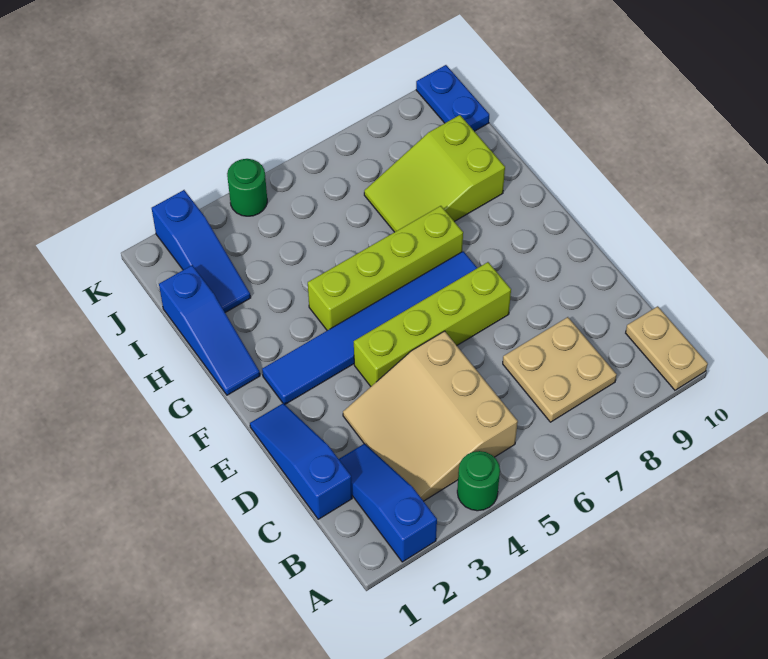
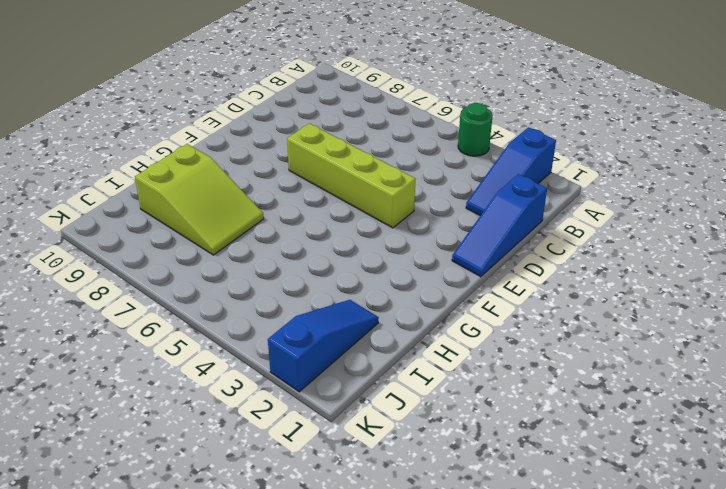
none -> tan plate A10:B10 level 1
none -> tan slope B3:D5 level 1 top 5
none -> tan plate B7:C8 level 1

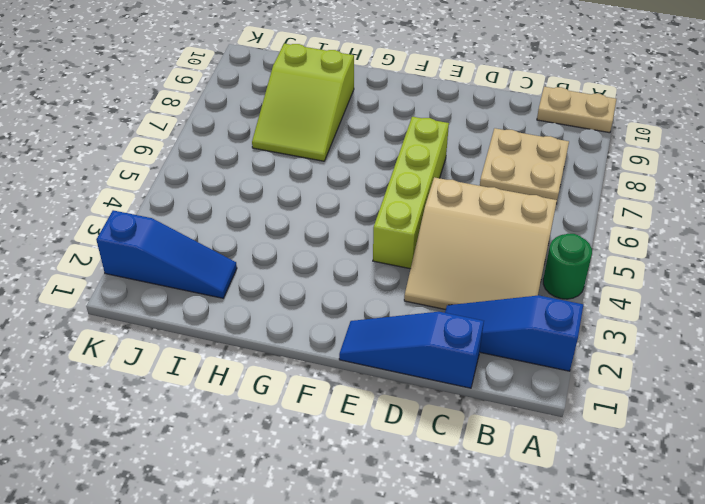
none -> blue tile F2:F7 level 1
none -> blue slope G1:I1 level 1 top I
none -> lime brick G4:G7 level 1

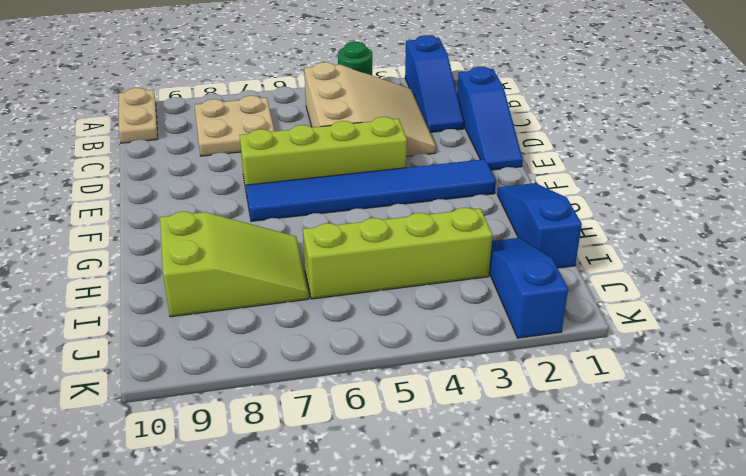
lime brick I3:I6 level 1 -> lime brick G4:G7 level 1
none -> blue plate J10:K10 level 1
none -> green round brick K4 level 1

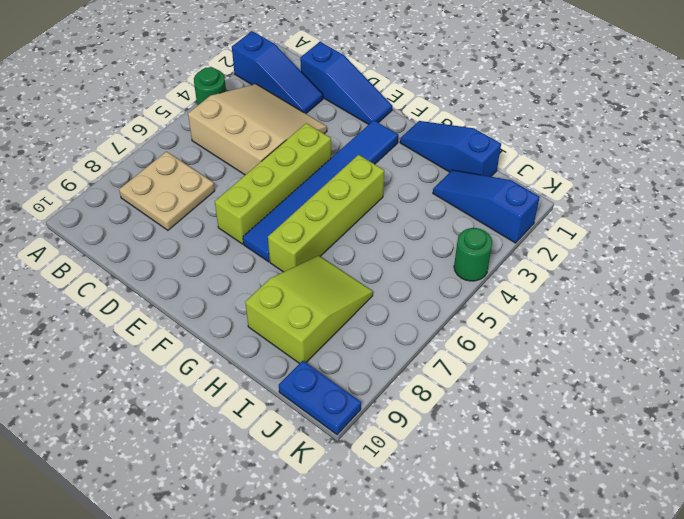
none -> tan plate A10:B10 level 1

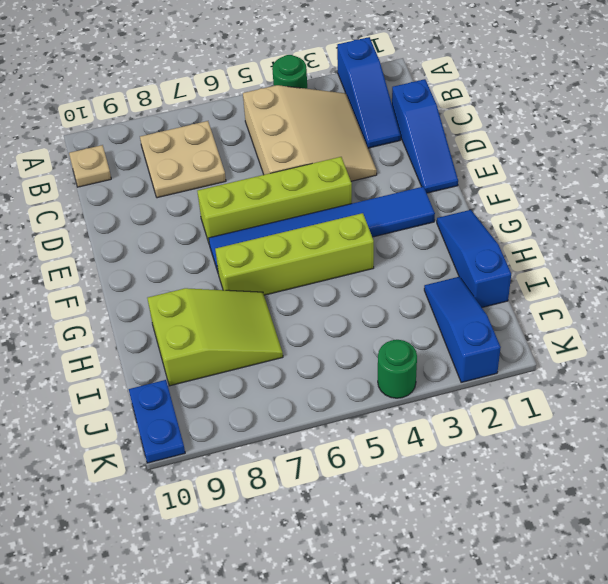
tan plate B10 level 1 -> tan plate A10:B10 level 1

